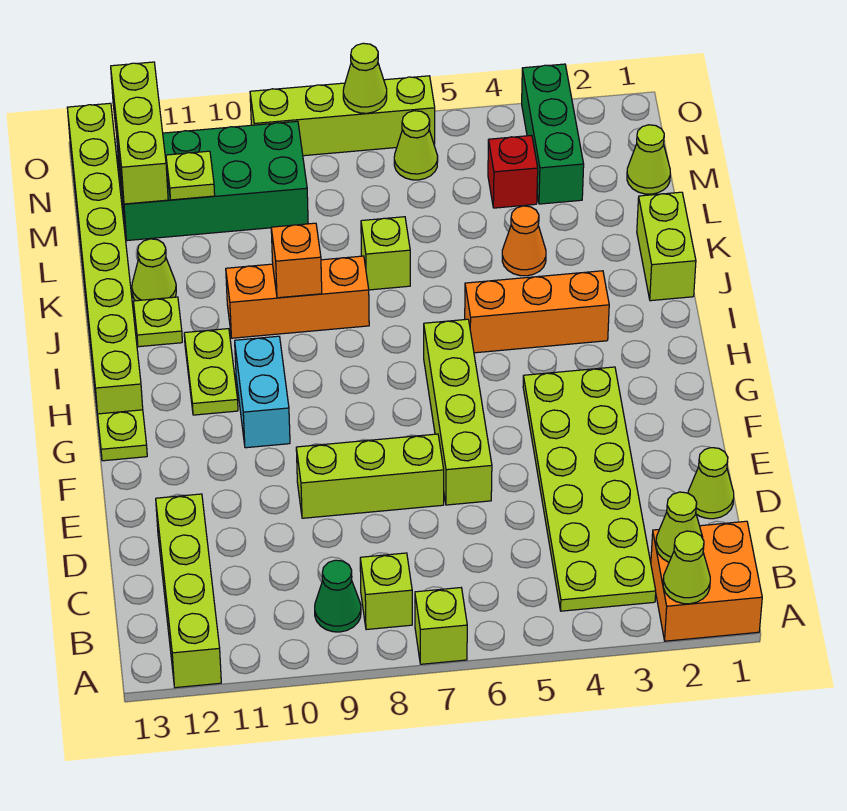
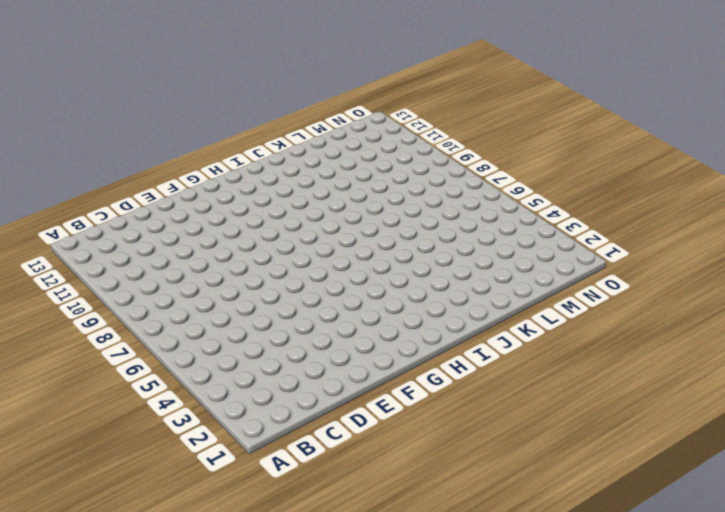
none -> orange brick A1:B2 level 1
none -> lime brick A7 level 1
none -> lime brick A12:D12 level 1
none -> lime plate B3:G4 level 1

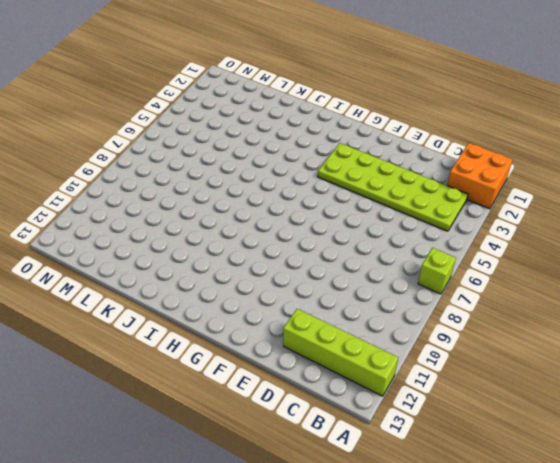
none -> lime brick B8 level 1
none -> green cone B9 level 1
none -> lime cone D1 level 1
none -> lime brick E6:H6 level 1

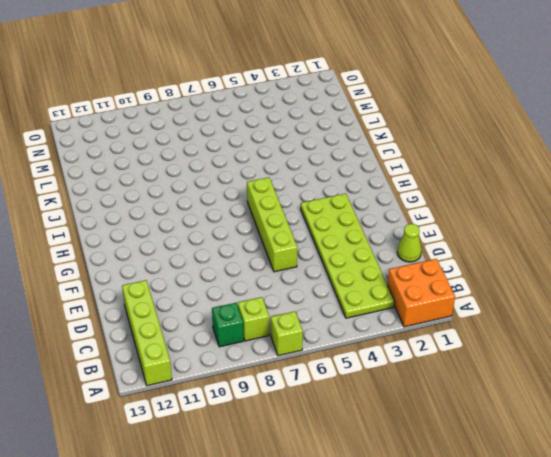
green brick B9 level 1 -> green cone B9 level 1
none -> lime brick E7:E9 level 1
none -> cyan brick G10:H10 level 1
none -> lime plate G13 level 1
none -> lime plate H11:I11 level 1

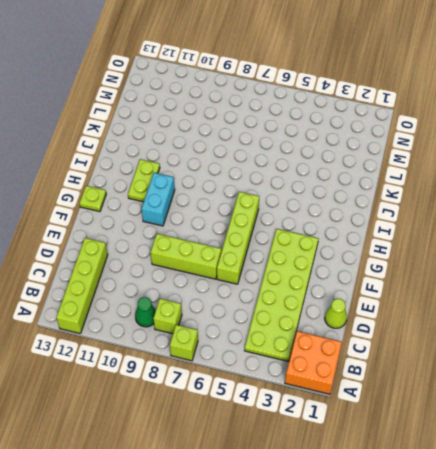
none -> lime brick H13:O13 level 1
none -> orange brick I3:I5 level 1
none -> lime brick J1:K1 level 1
none -> orange brick J8:J10 level 1

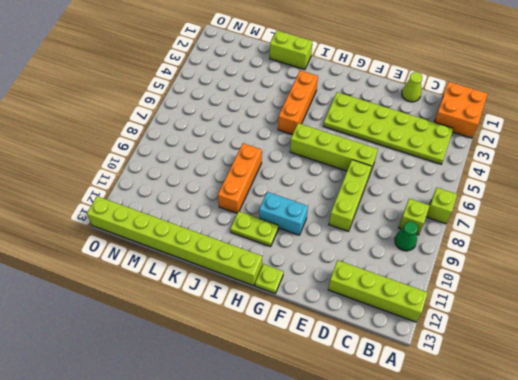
none -> lime plate J12 level 1
none -> orange cone K4 level 1
none -> lime brick K7 level 1
none -> lime cone K12 level 1

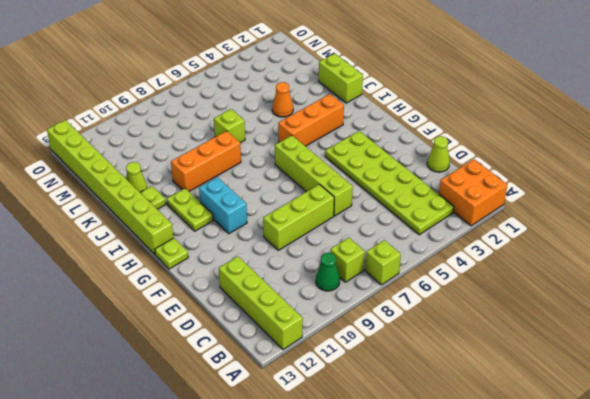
none -> lime cone M1 level 1
none -> green brick M3:O3 level 1
none -> red brick M4 level 1
none -> green brick M9:N12 level 1

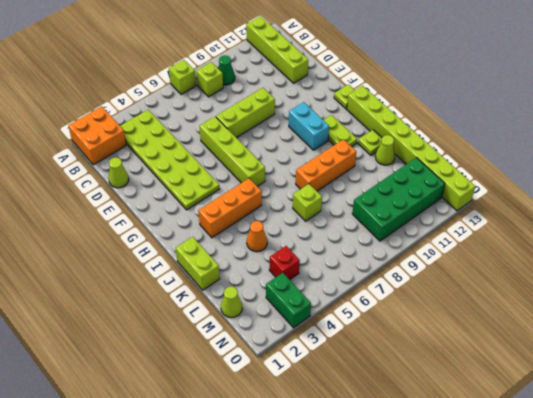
green brick N3:O3 level 1 -> green brick M3:O3 level 1
none -> lime cone N6 level 1
none -> lime brick O6:O9 level 1
none -> lime cone A2 level 2
none -> lime cone B2 level 2

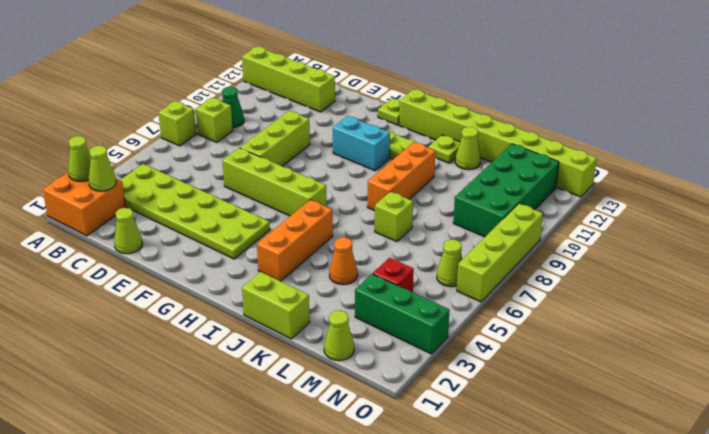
none -> orange brick J9 level 2
none -> lime plate M11 level 2
none -> lime brick M12:O12 level 2
none -> lime cone O7 level 2

